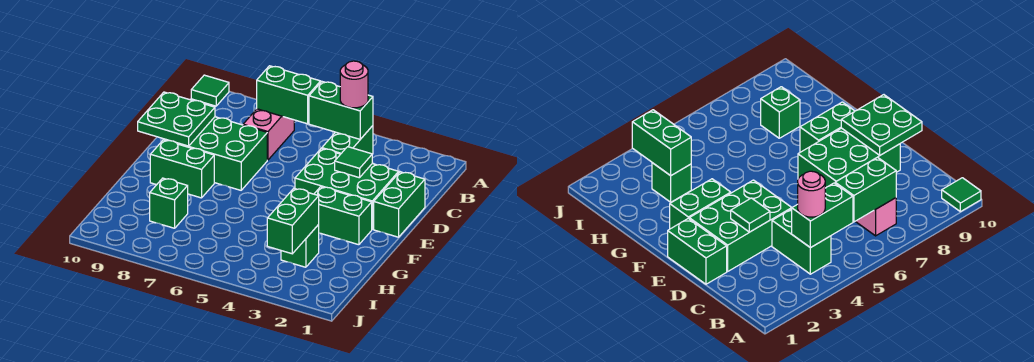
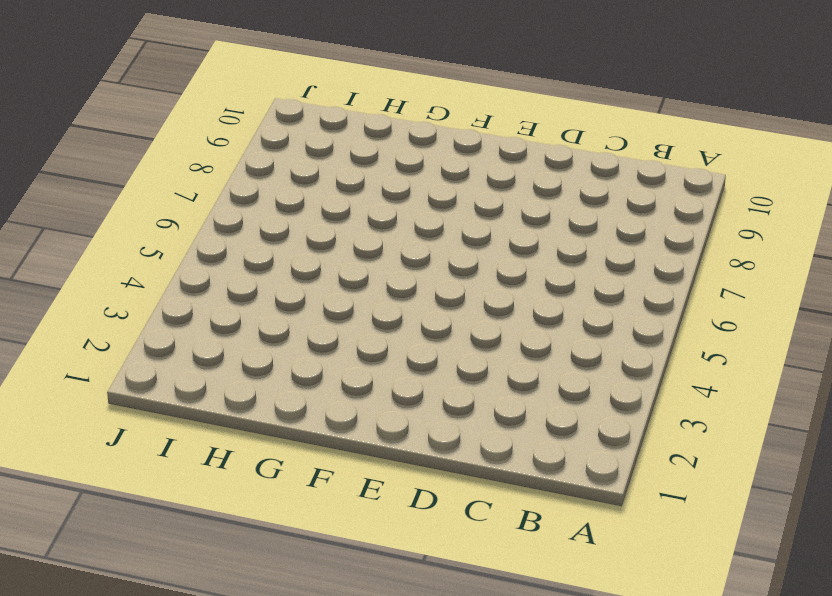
none -> green tile A10 level 1
none -> green brick B4:C4 level 1
none -> pink brick B7:C7 level 1

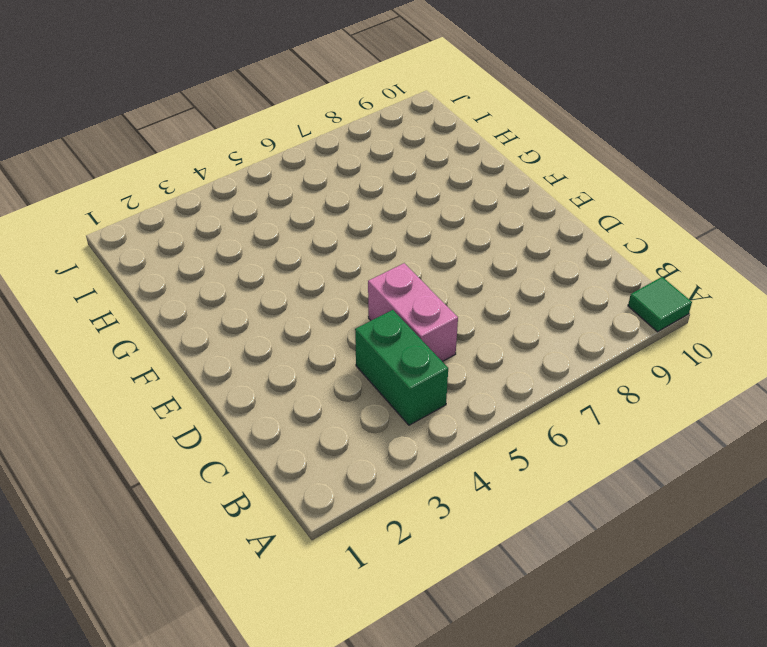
pink brick C5:D5 level 1 -> pink brick B7:C7 level 1
none -> green brick D1:E1 level 1
none -> green brick D2:E4 level 1
none -> green brick D7:E9 level 1

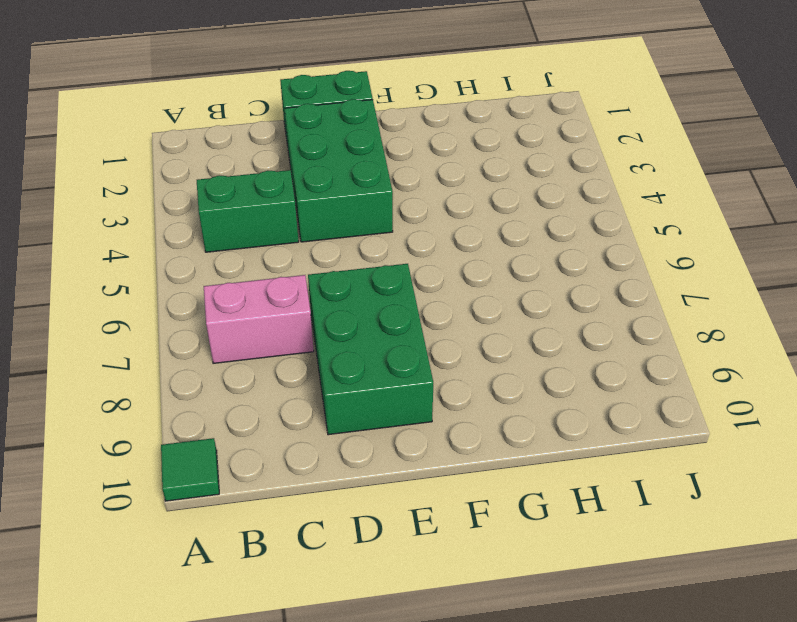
none -> green brick F2:F3 level 1
none -> green brick F8:F9 level 1
none -> green brick H3 level 1

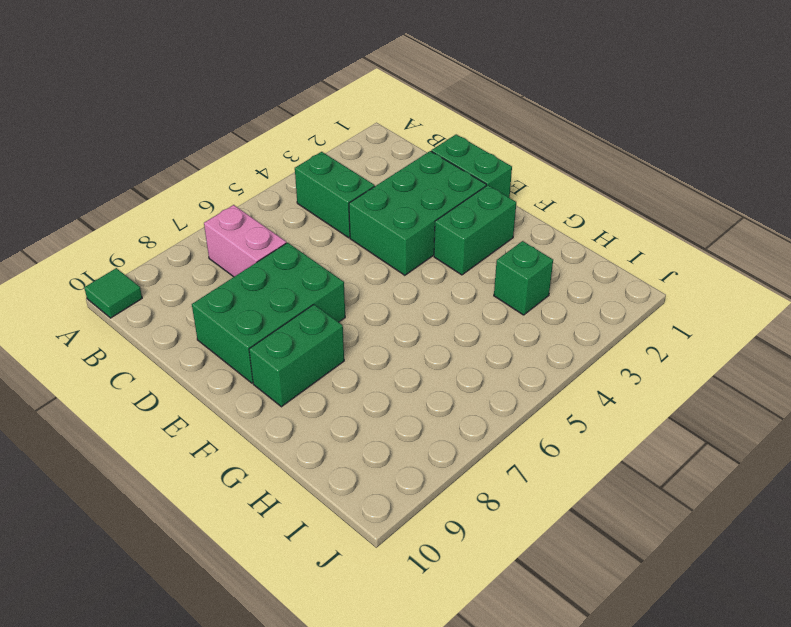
none -> green brick H8 level 1
none -> green brick B4:B5 level 2
none -> green brick B6:B7 level 2

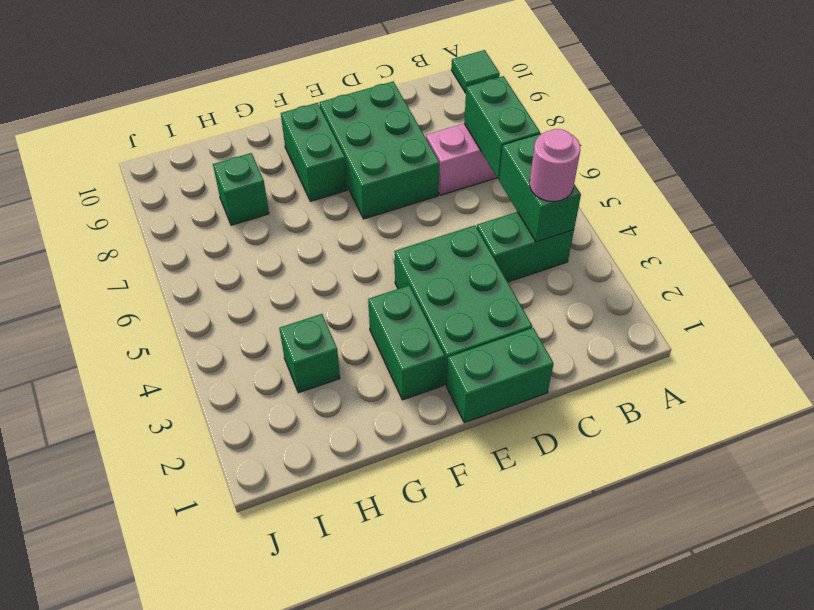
none -> green tile D3 level 2
none -> green plate D9:E10 level 2
none -> green brick H3:I3 level 2

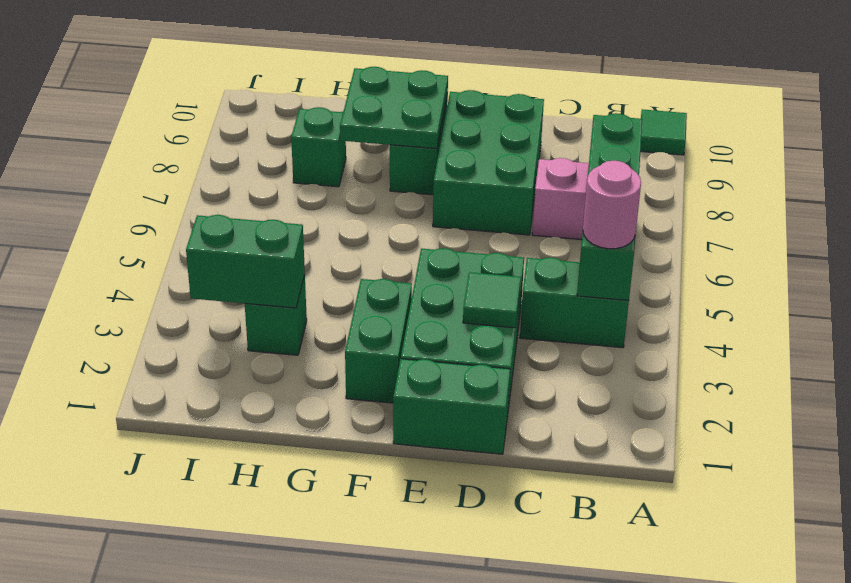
green plate F8:G9 level 2 -> green plate D9:E10 level 2

